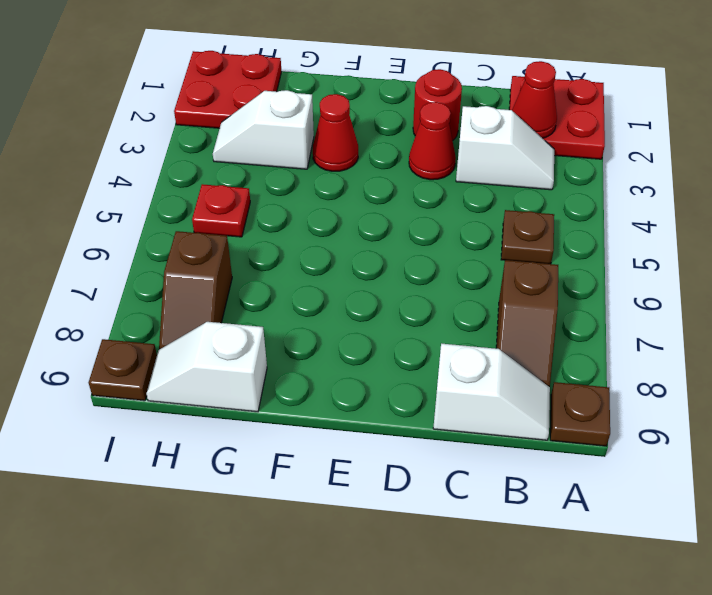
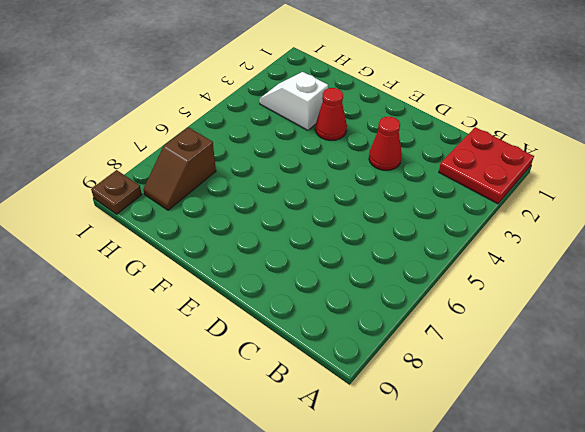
none -> brown plate A9 level 1
none -> white slope B3:C3 level 1 top C
none -> brown plate B5 level 1

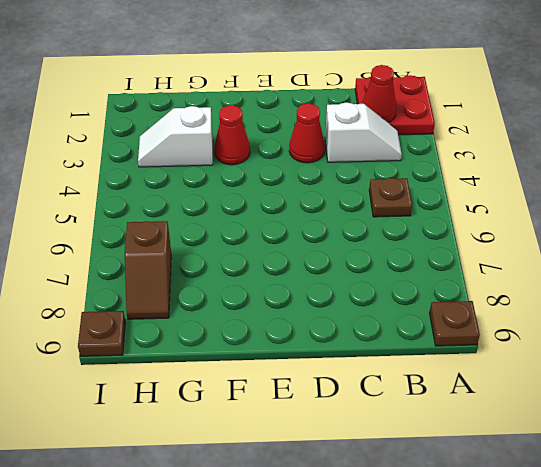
none -> brown slope B7:B8 level 1 top 7
none -> white slope B9:C9 level 1 top C
none -> red round brick D2 level 1

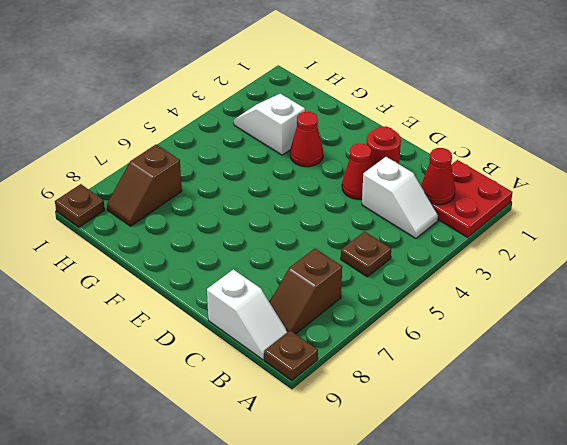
none -> white slope G9:H9 level 1 top G
none -> red plate H1:I2 level 1
none -> red plate H5 level 1

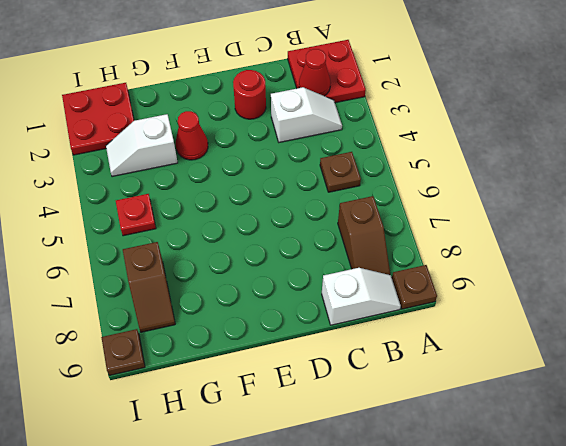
none -> red cone D3 level 1
none -> white slope G9:H9 level 1 top G

